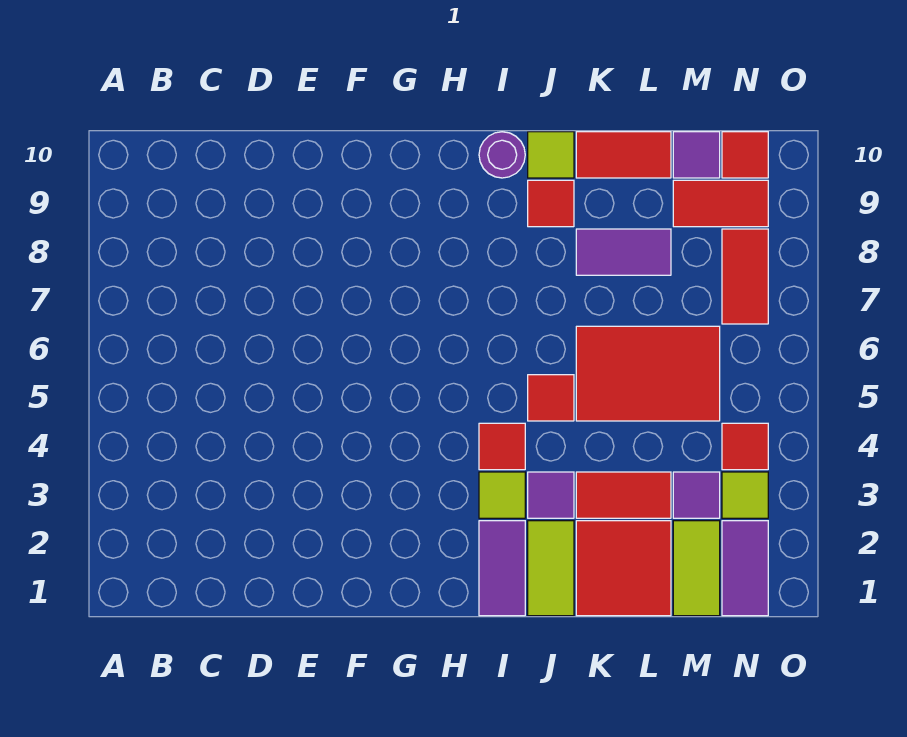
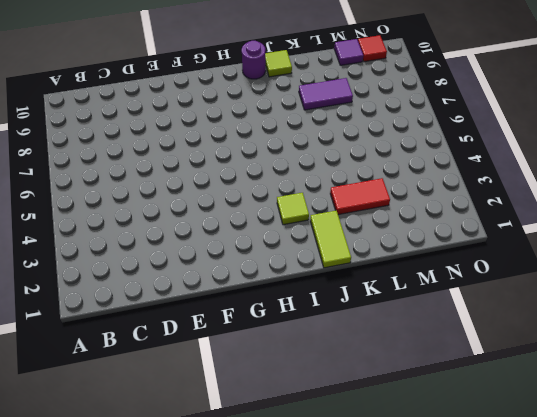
none -> purple tile I1:I2 level 1
none -> red tile I4 level 1
none -> purple tile J3 level 1

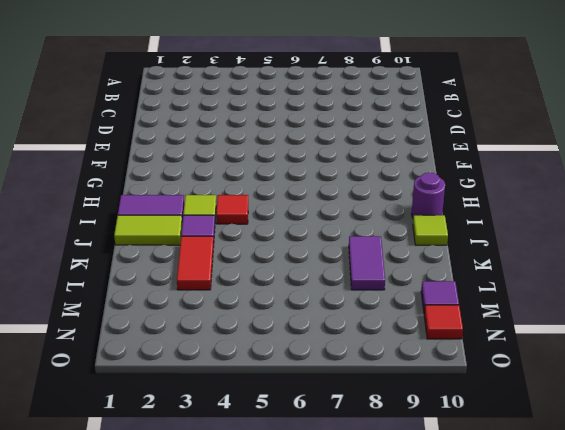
none -> red tile J5 level 1
none -> red tile J9 level 1
none -> red tile K1:L2 level 1

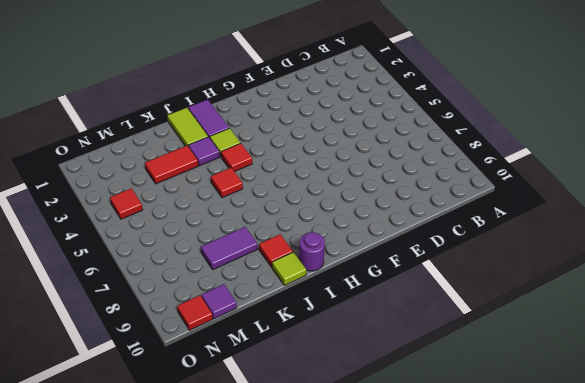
none -> red tile K1:L2 level 1
none -> red tile K5:M6 level 1
none -> red tile K10:L10 level 1

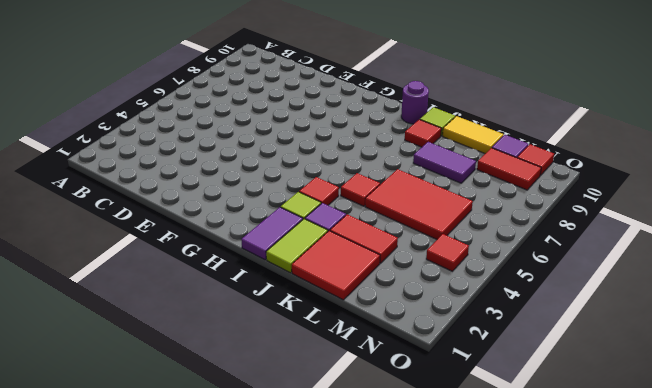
yellow tile K10:L10 level 1 -> red tile K10:L10 level 1
none -> lime tile M1:M2 level 1
none -> purple tile M3 level 1
none -> purple tile N1:N2 level 1

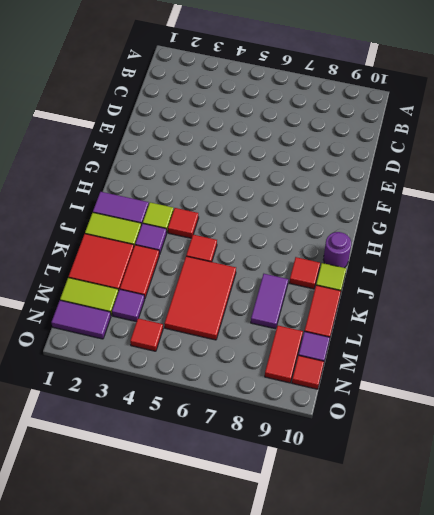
none -> lime tile N3 level 1
none -> red tile N7:N8 level 1

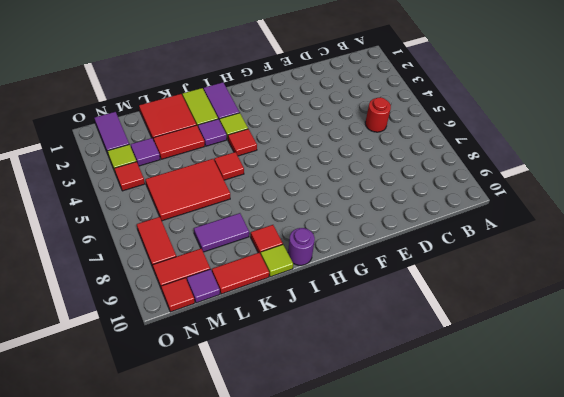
red round brick C5 level 1 -> none
none -> lime tile M1:M2 level 1

